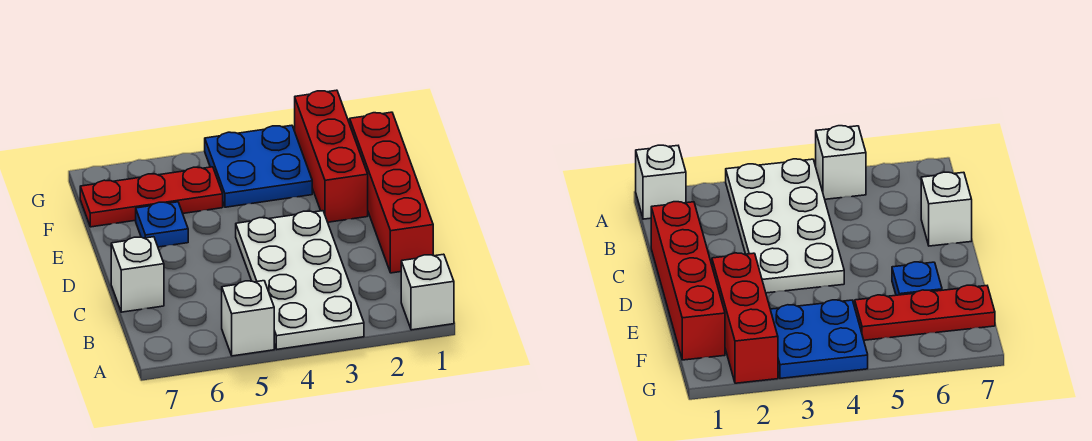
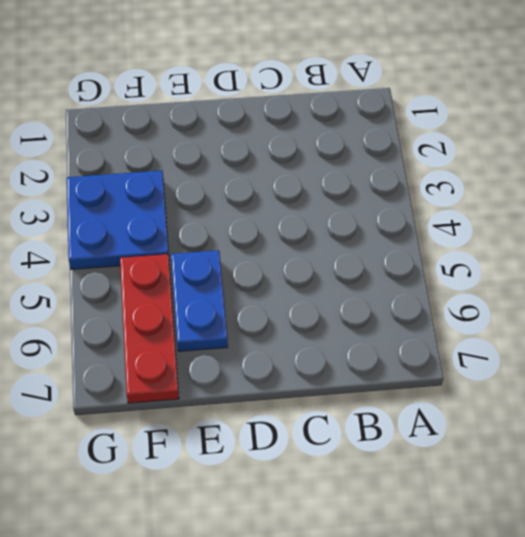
blue plate E5:E6 level 1 -> blue plate E6 level 1
none -> white brick A1 level 1
none -> white plate A3:D4 level 1

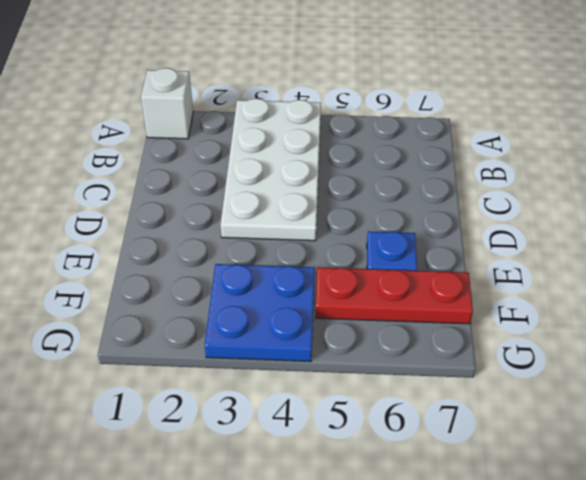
none -> white brick A5 level 1
none -> red brick C1:F1 level 1

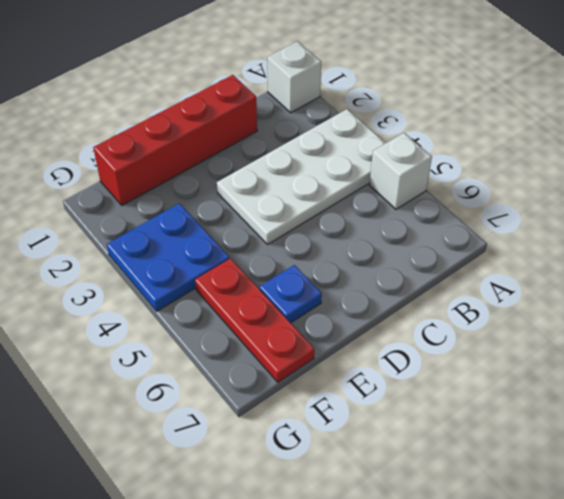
none -> white brick C7 level 1
none -> red brick E2:G2 level 1

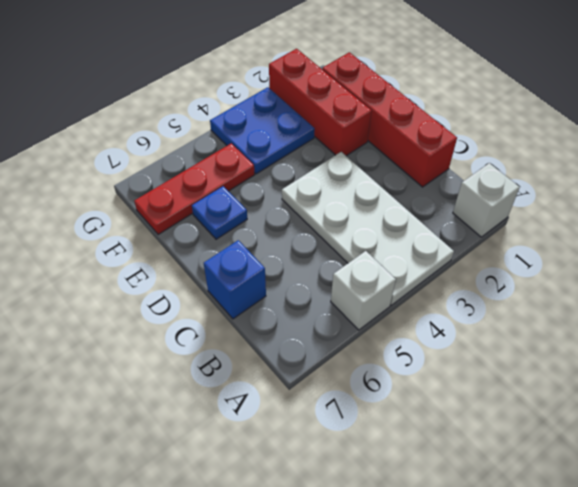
blue brick C7 level 1 -> white brick C7 level 1

